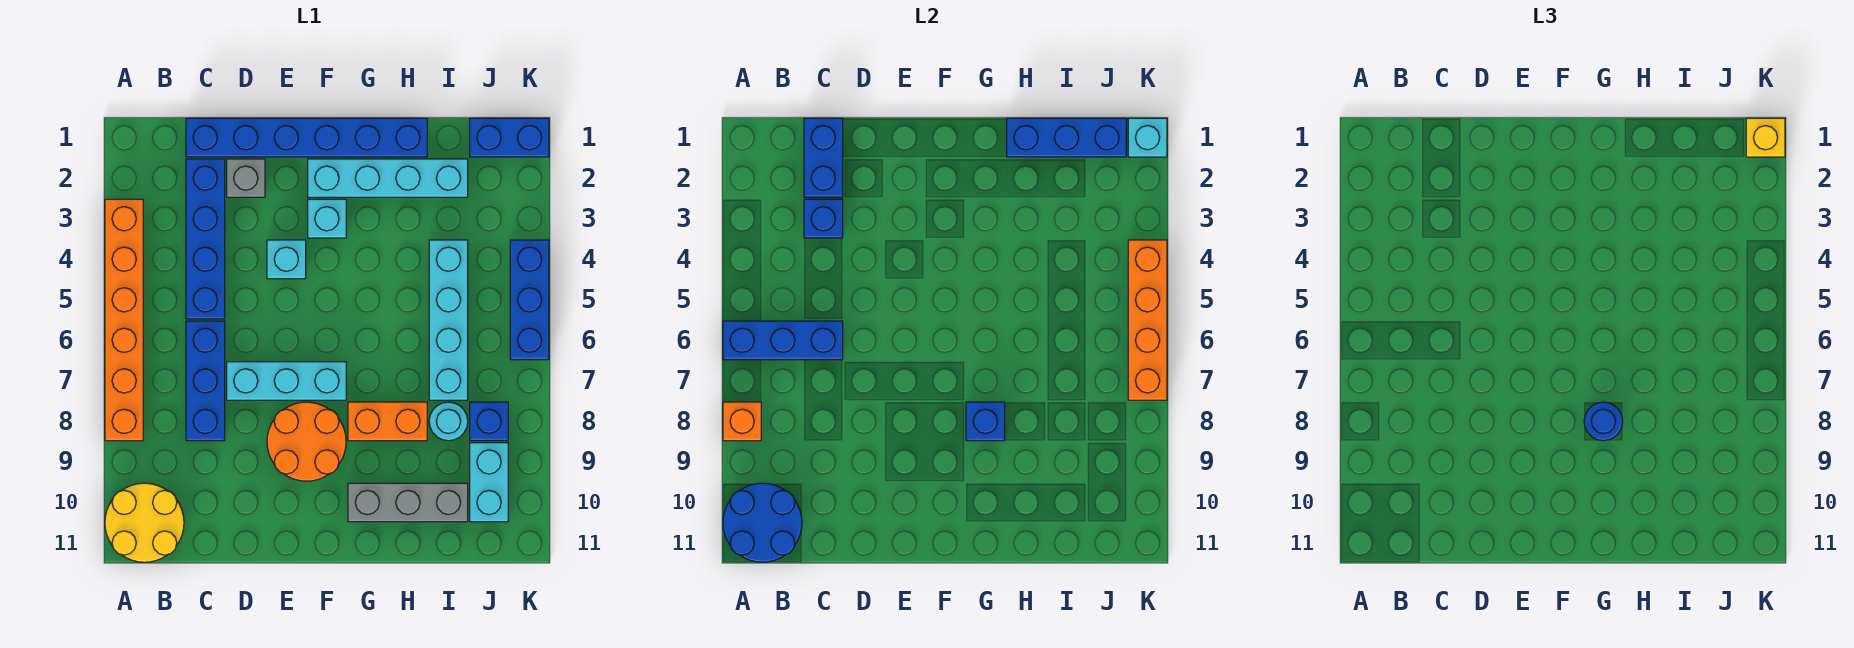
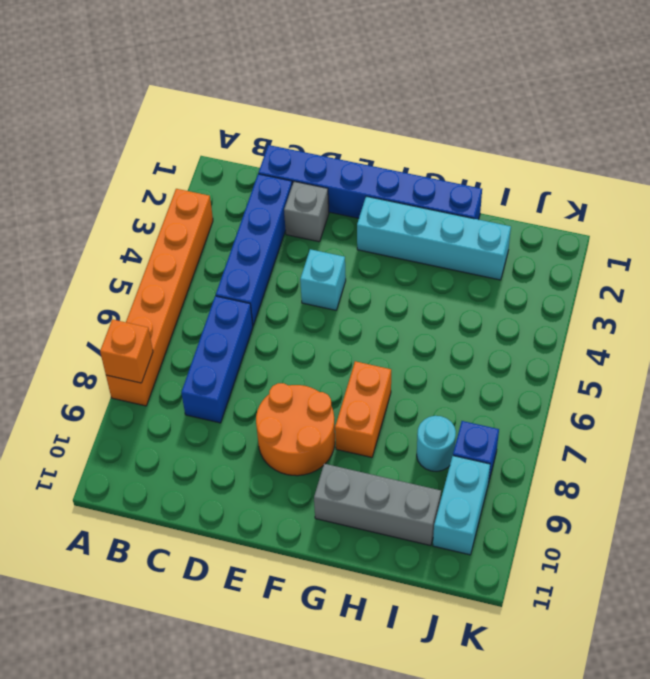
orange brick G7:G8 level 1 -> orange brick G8:H8 level 1
none -> yellow round brick A10:B11 level 1
none -> cyan brick D7:F7 level 1
none -> cyan brick F3 level 1
none -> cyan brick I4:I7 level 1

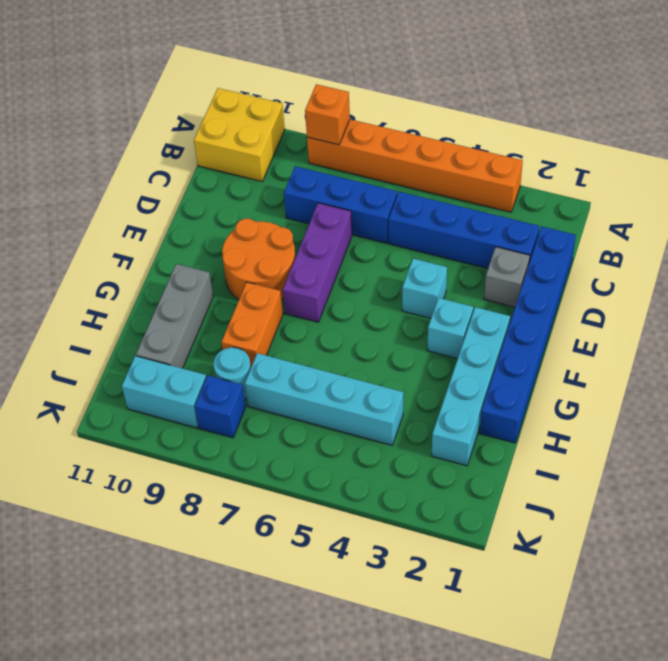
yellow brick A10:B11 level 1 -> yellow round brick A10:B11 level 1
purple brick D7:F7 level 1 -> cyan brick D7:F7 level 1
none -> blue brick J1:K1 level 1
none -> blue brick K4:K6 level 1
none -> blue brick A6:C6 level 2
none -> blue round brick A10:B11 level 2

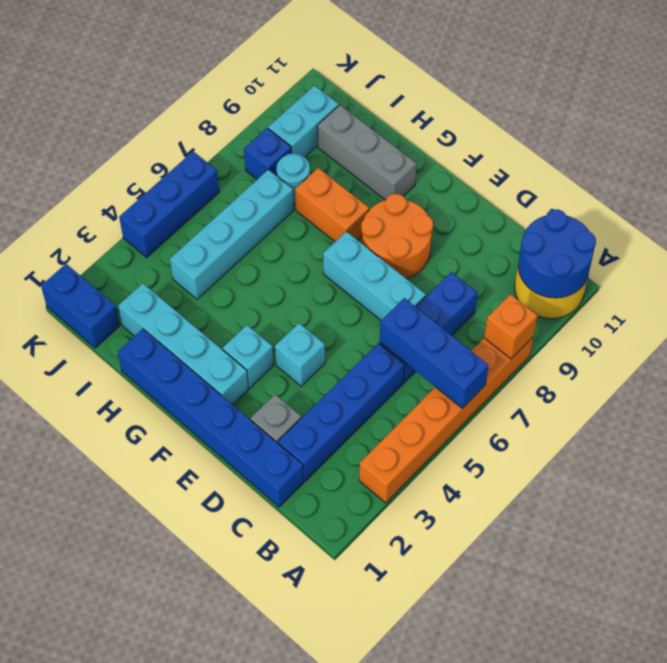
none -> blue brick C1:C2 level 2
none -> blue brick C3 level 2
none -> blue brick G8 level 2
none -> blue brick H1:J1 level 2

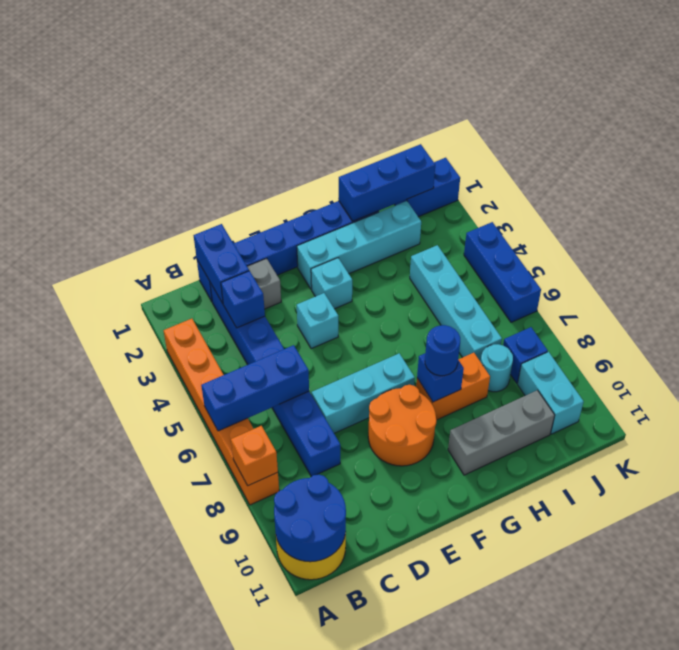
none -> cyan brick K1 level 2
none -> orange brick K4:K7 level 2
none -> yellow brick K1 level 3

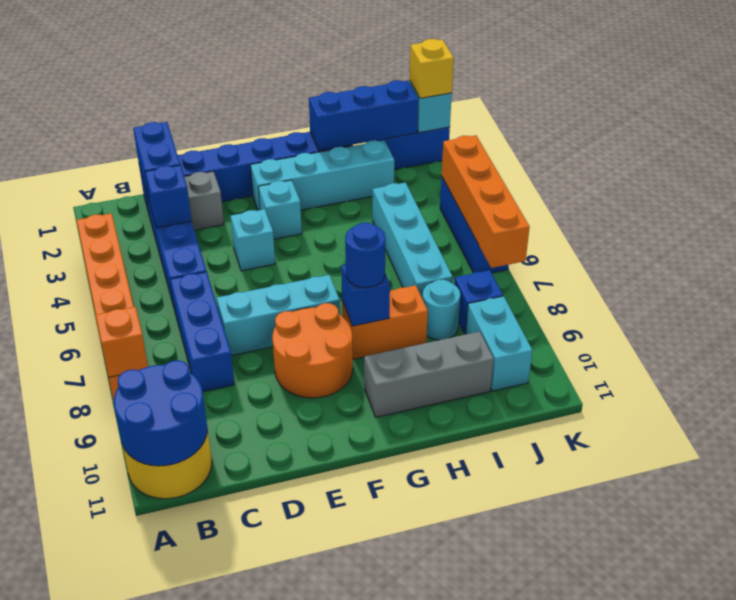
none -> blue brick A6:C6 level 2

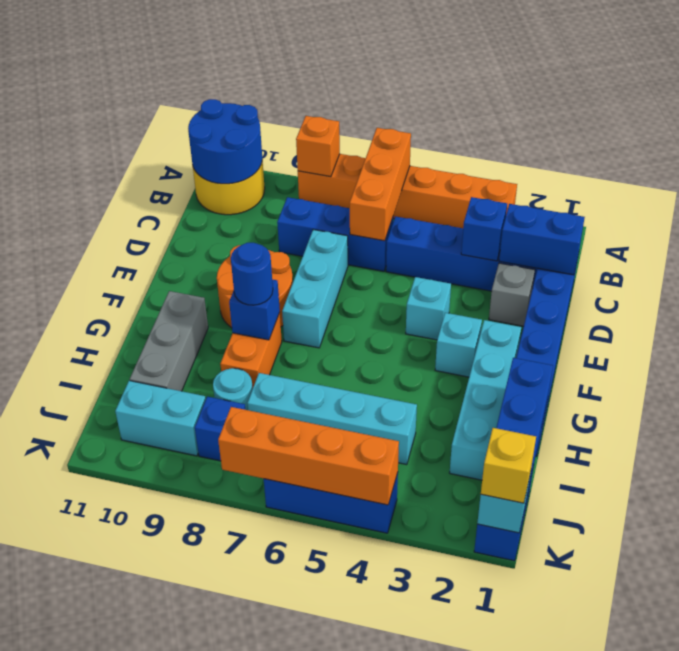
orange brick A6:C6 level 2 -> blue brick A6:C6 level 2

